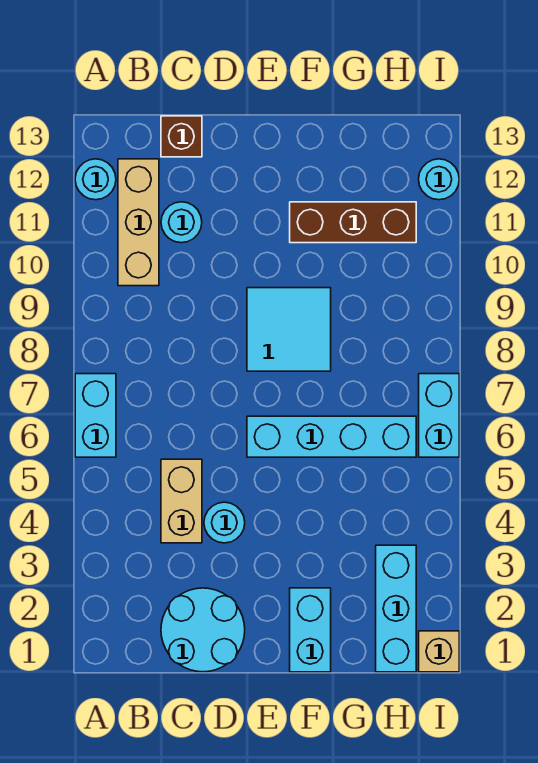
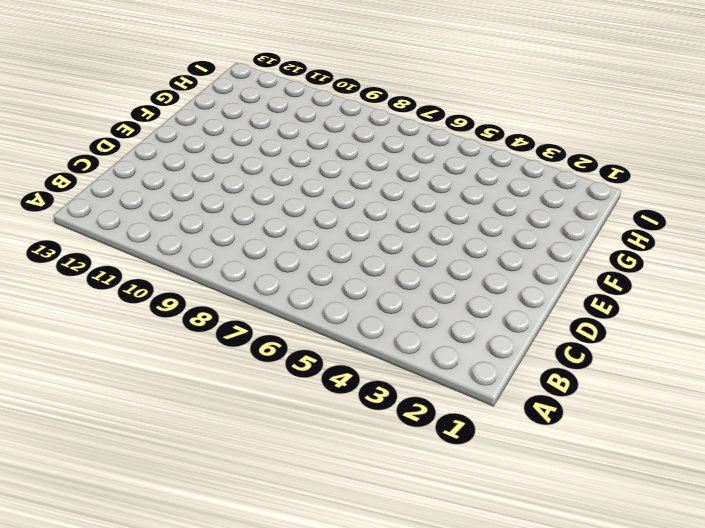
none -> cyan brick A6:A7 level 1
none -> cyan round brick A12 level 1
none -> tan brick B10:B12 level 1

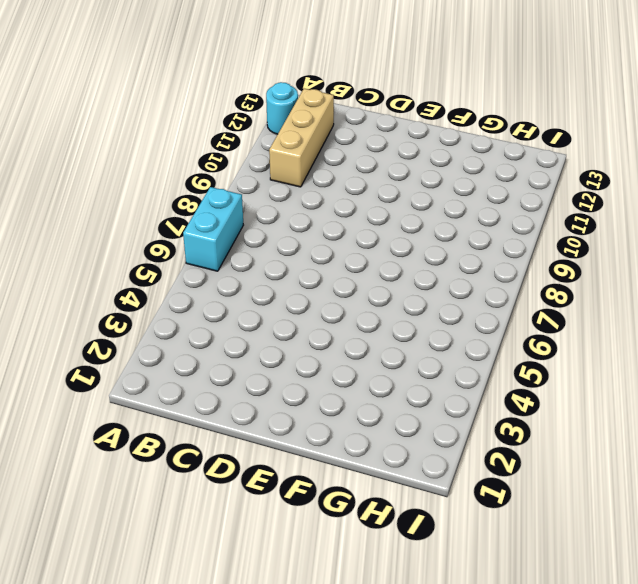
none -> cyan round brick C1:D2 level 1
none -> tan brick C4:C5 level 1
none -> cyan round brick C11 level 1

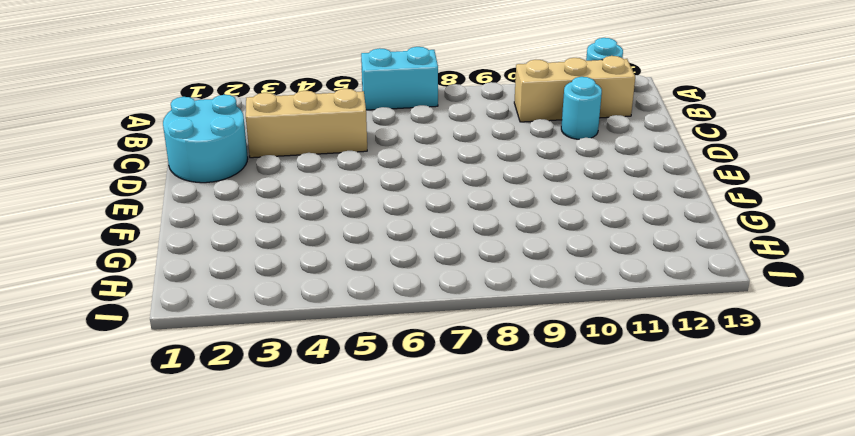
tan brick C3:C5 level 1 -> tan brick C4:C5 level 1
none -> brown brick C13 level 1
none -> cyan round brick D4 level 1
none -> cyan brick E6:H6 level 1

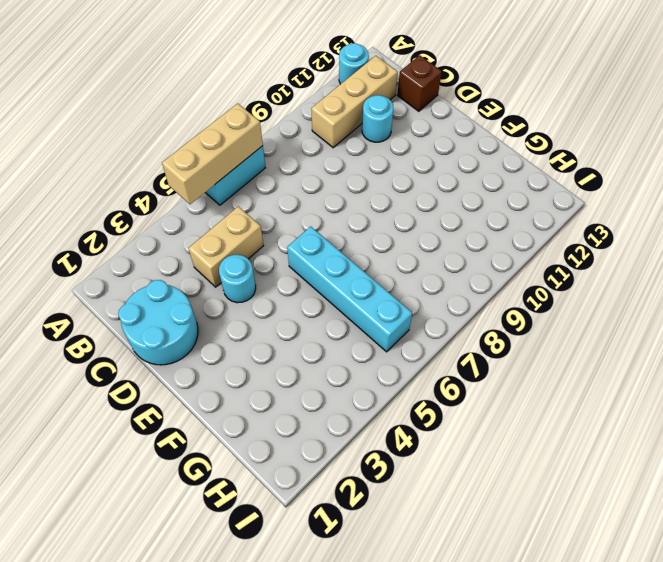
tan brick A5:A7 level 2 -> none
none -> cyan tile E8:F9 level 1
none -> cyan brick F1:F2 level 1
none -> brown brick F11:H11 level 1

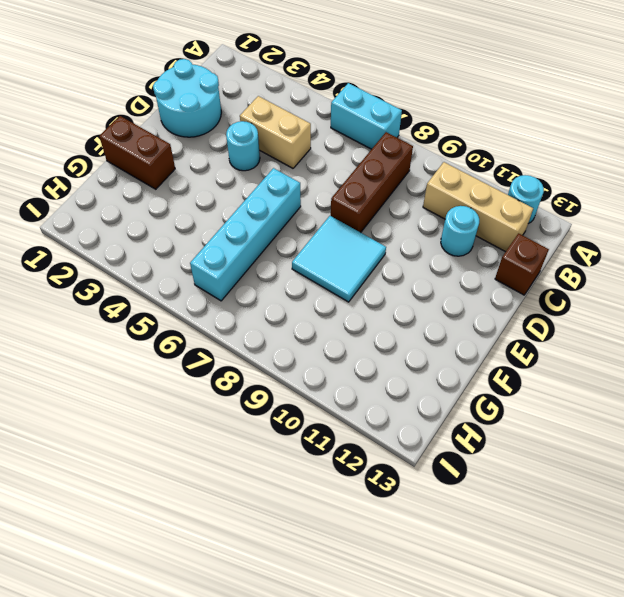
brown brick B8:D8 level 1 -> brown brick F11:H11 level 1
brown brick F1:F2 level 1 -> cyan brick F1:F2 level 1
none -> cyan brick H1:H3 level 1
none -> tan brick I1 level 1
none -> cyan brick I6:I7 level 1

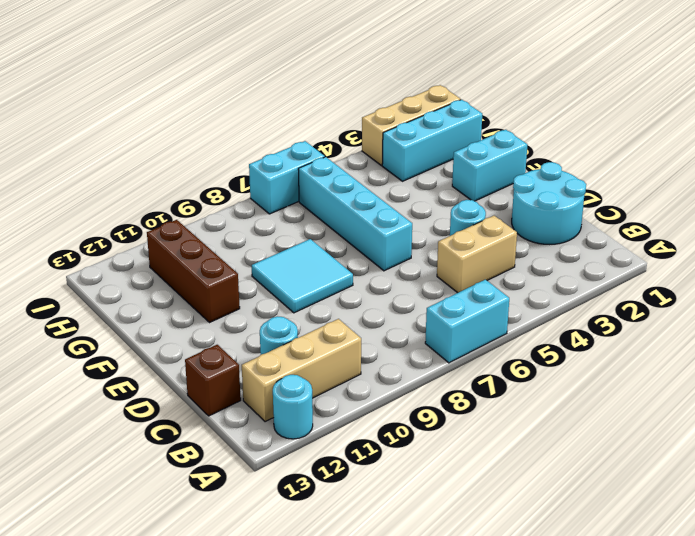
tan brick I1:I3 level 1 -> tan brick I1 level 1
none -> cyan round brick I12 level 1

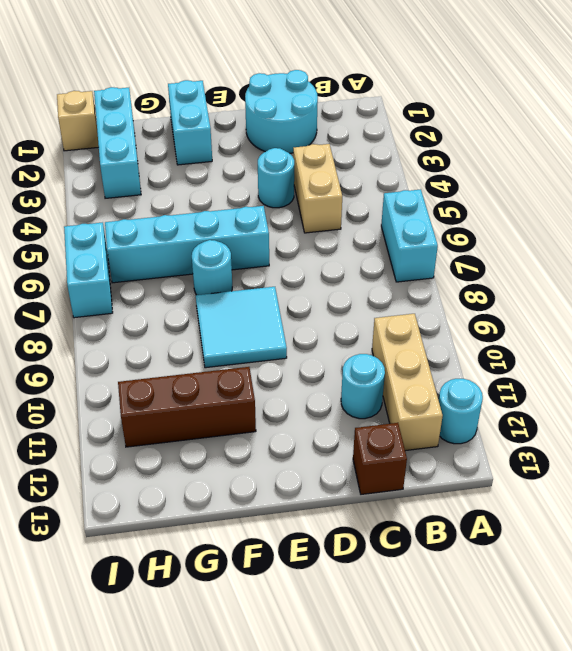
cyan round brick F7 level 1 -> cyan round brick I12 level 1

